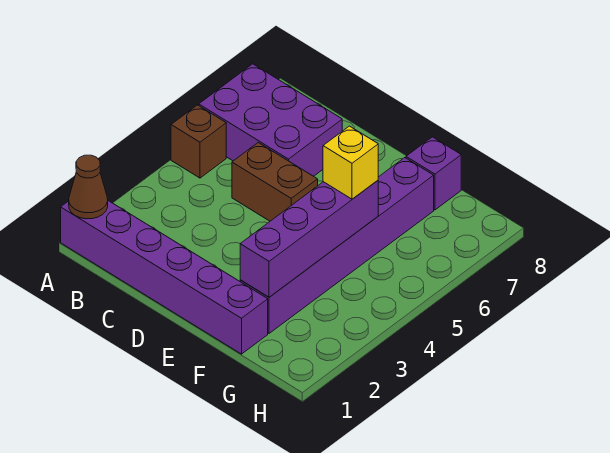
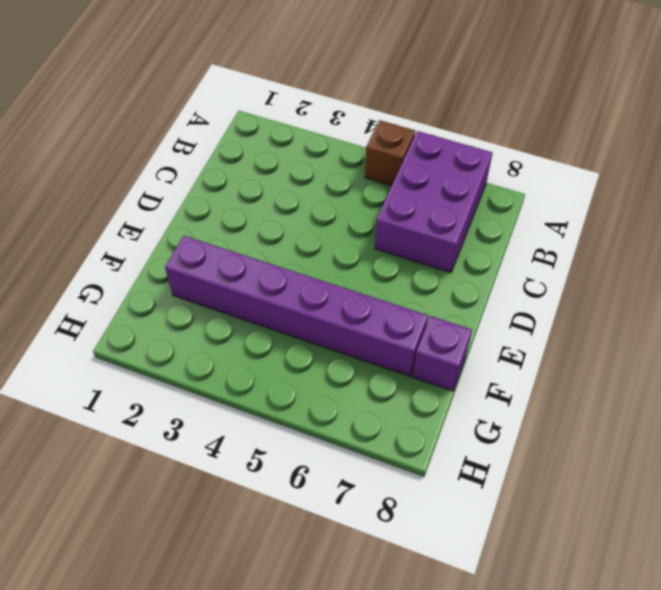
none -> purple brick A1:F1 level 1
none -> brown brick C5:D5 level 1

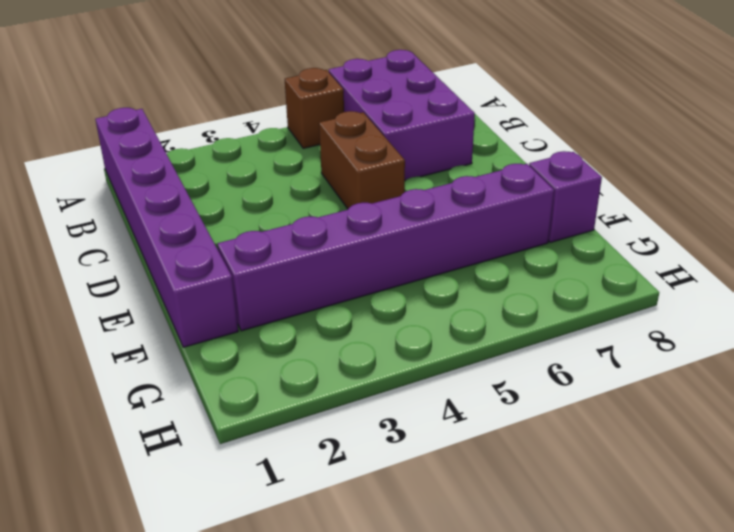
none -> brown cone A1 level 2
none -> purple brick F2:F5 level 2

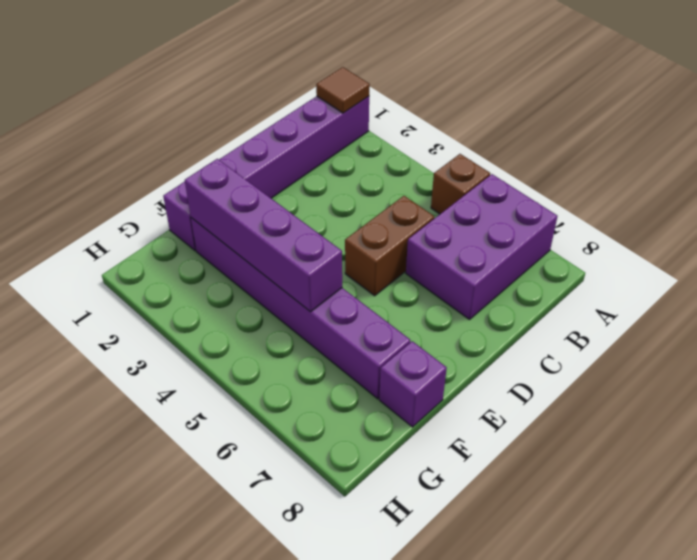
brown tile A1 level 2 -> brown cone A1 level 2
none -> yellow brick F5 level 3

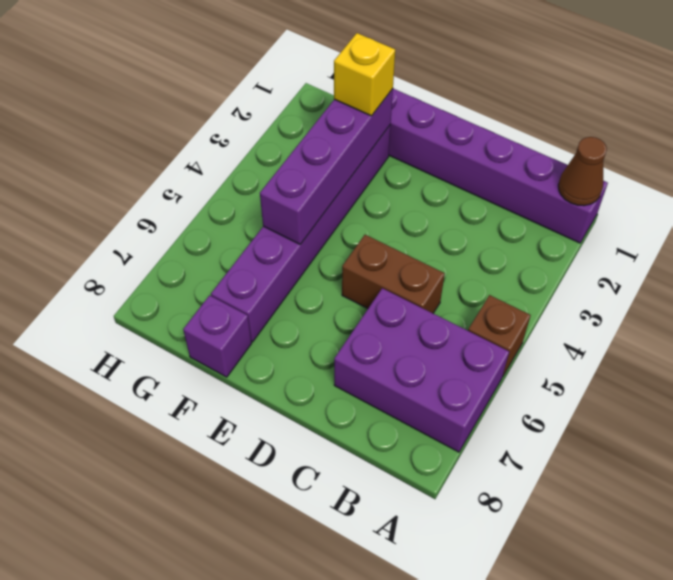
yellow brick F2 level 3 -> yellow brick F5 level 3

